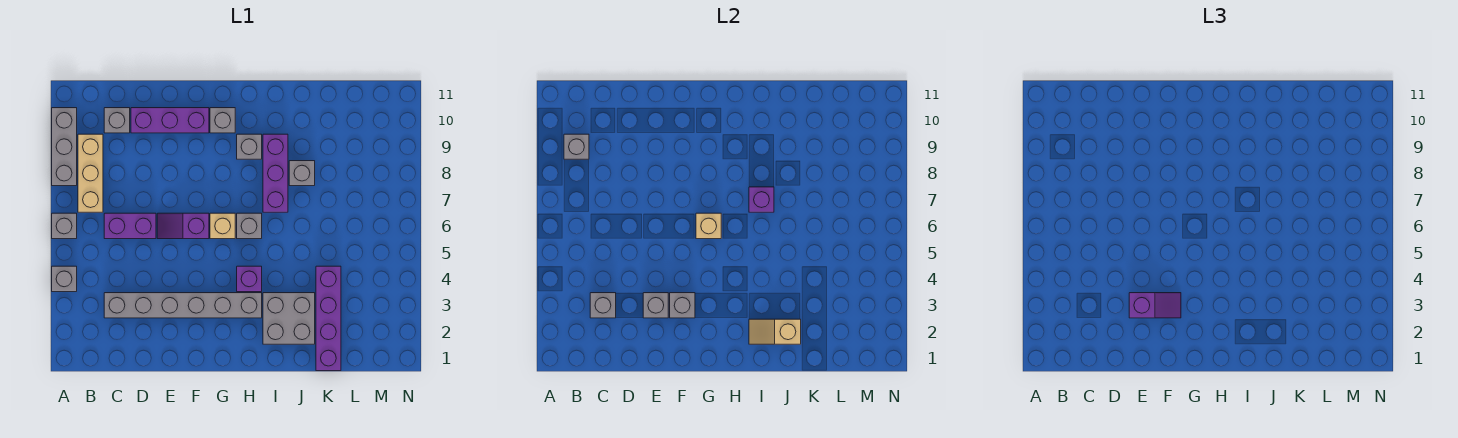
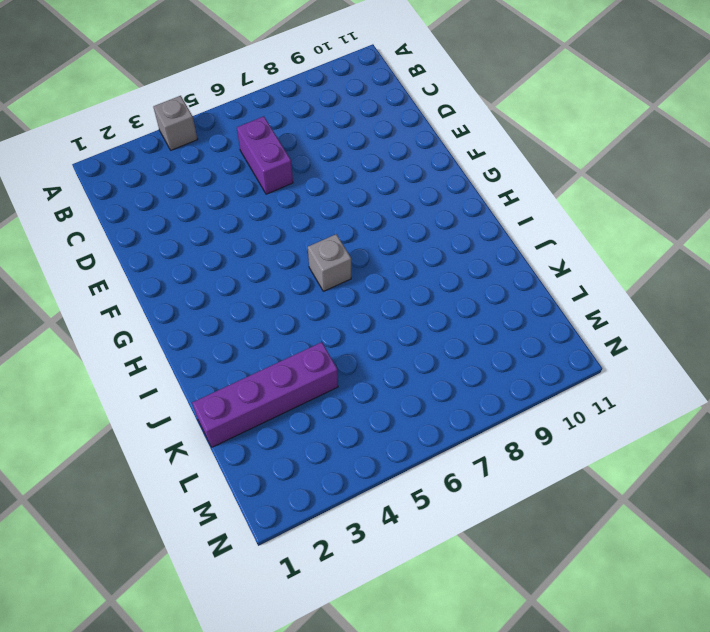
none -> grey brick A6 level 1
none -> grey brick A8:A10 level 1
none -> tan brick B7:B9 level 1

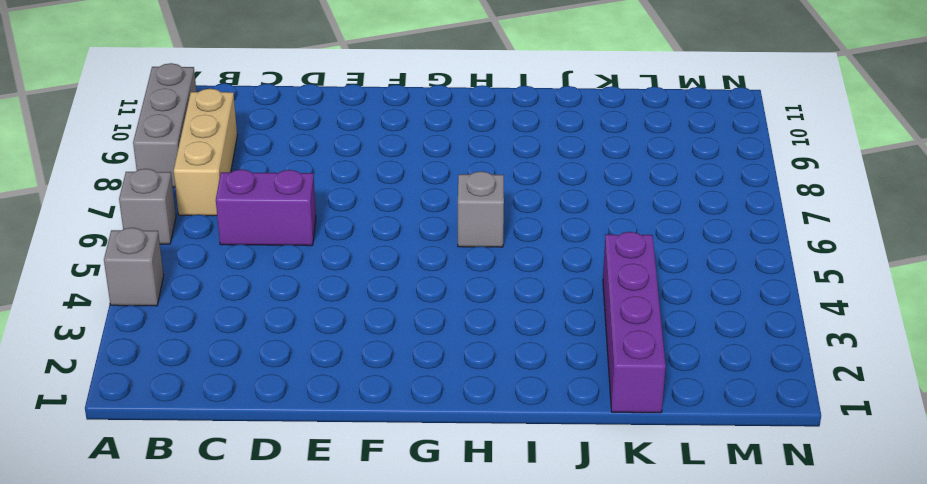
none -> grey brick C3:H3 level 1
none -> grey brick C10 level 1
none -> purple brick D10:F10 level 1

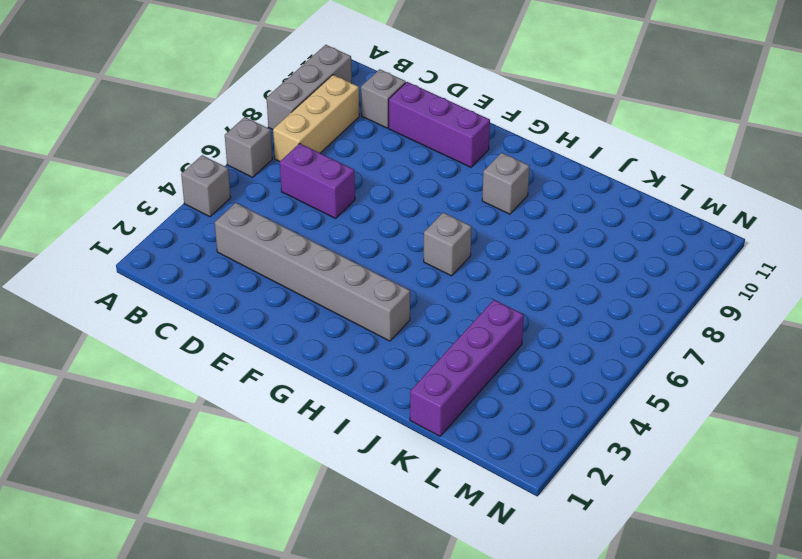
none -> purple slope E6:F6 level 1 top F
none -> tan brick G6 level 1
none -> grey brick G10 level 1

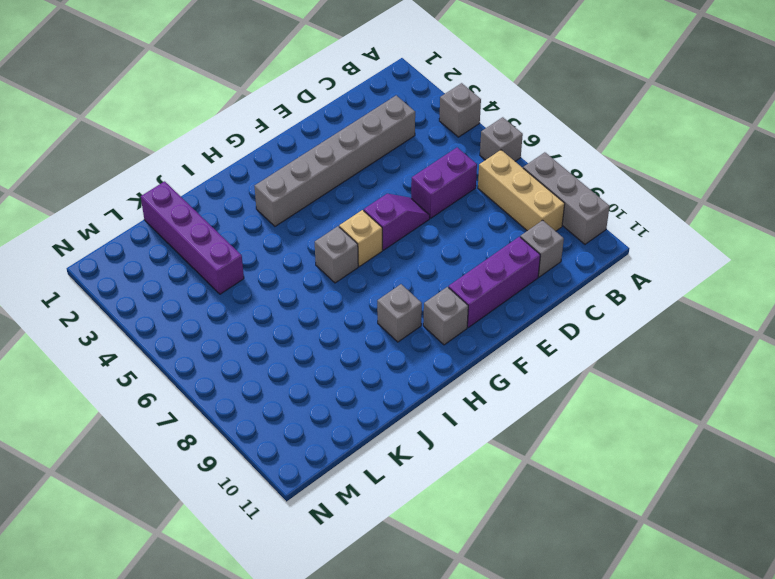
none -> purple brick H4 level 1
none -> grey brick I2:J3 level 1
none -> purple brick I7:I9 level 1

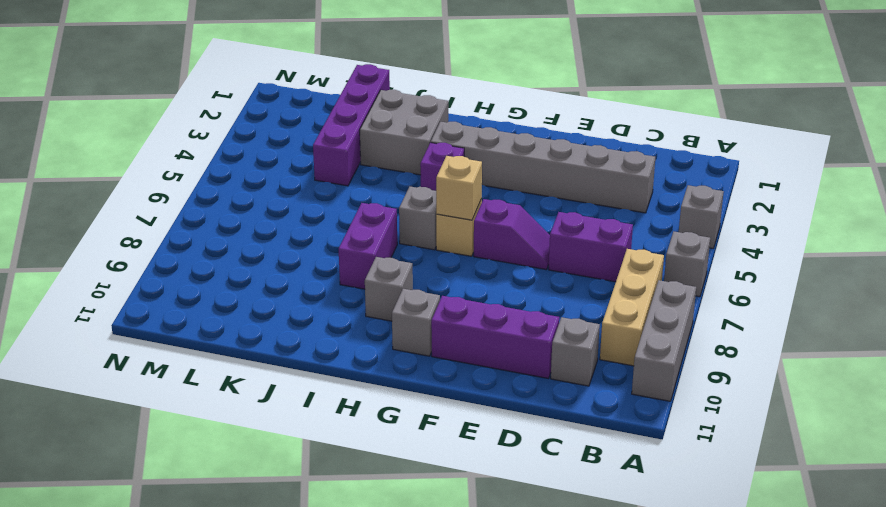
purple brick I7:I8 level 1 -> purple brick I7:I9 level 1
none -> grey brick J8 level 1
none -> grey brick B9 level 2
none -> grey brick C3 level 2

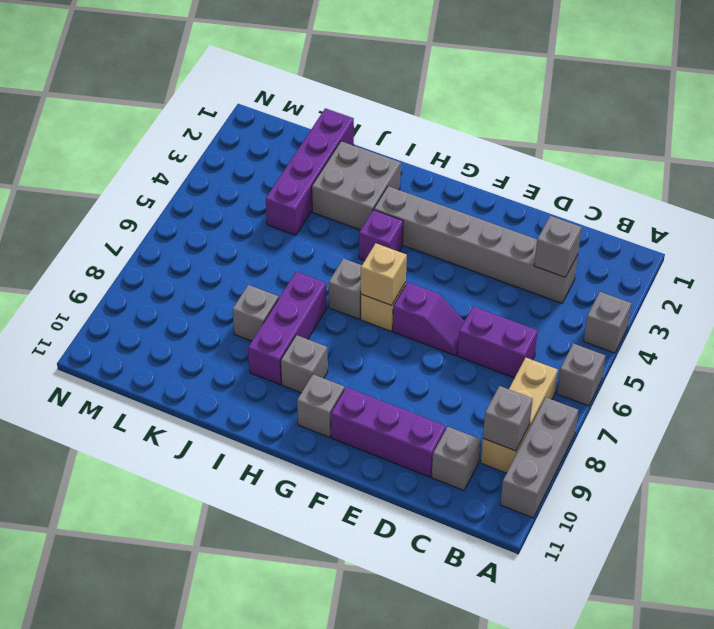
none -> grey brick E3 level 2
none -> grey brick F3 level 2
none -> tan slope I2:J2 level 2 top J

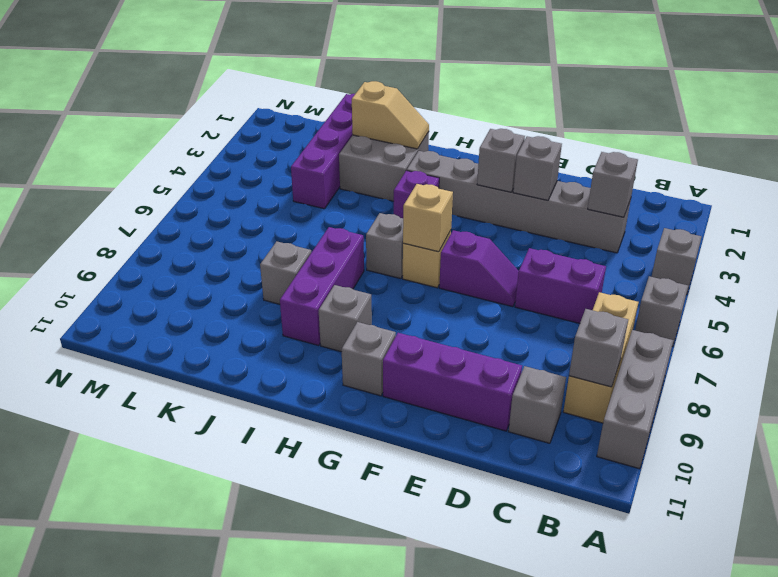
none -> purple brick I7 level 2
none -> purple slope E3:F3 level 3 top E

